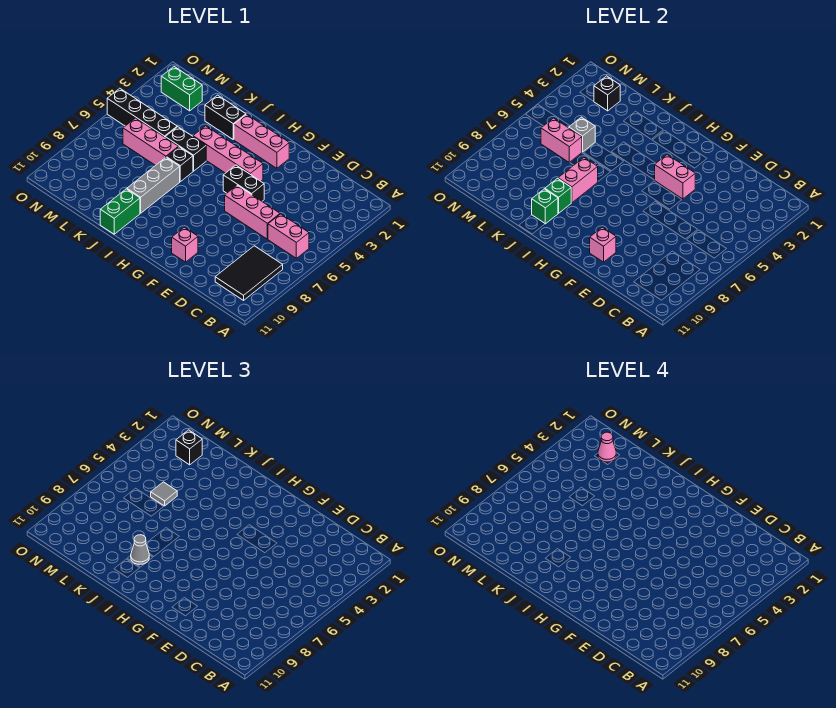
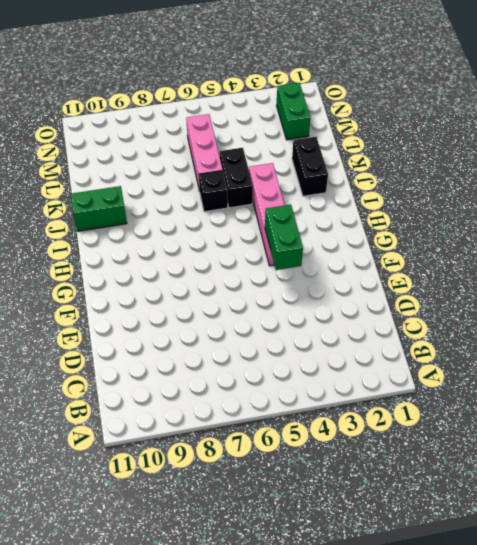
green brick F4:G4 level 2 -> pink brick F4:G4 level 2
none -> pink brick B6:C6 level 1
none -> black tile B8:C10 level 1
none -> pink brick D6:F6 level 1

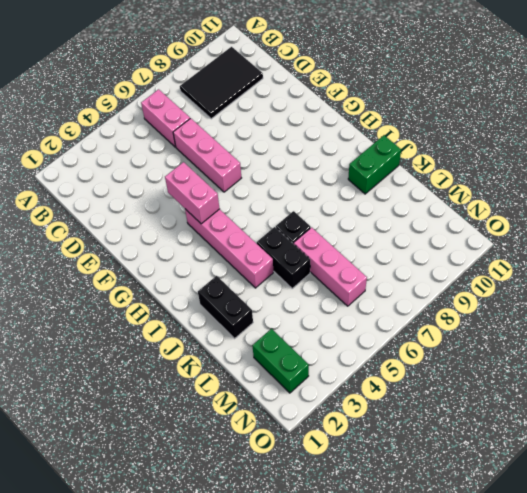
none -> black brick F5:G5 level 1
none -> pink brick F10 level 1
none -> pink brick G2:I2 level 1

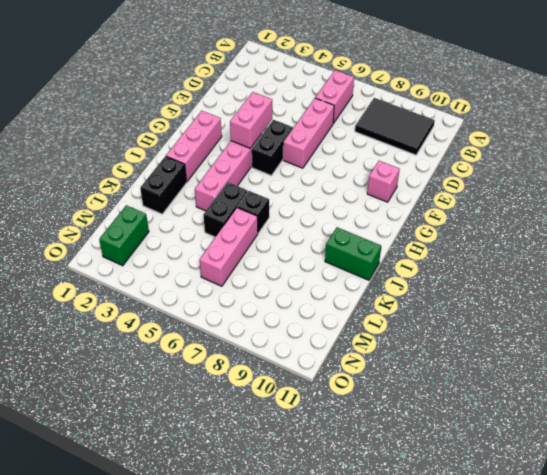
none -> grey brick J7:J9 level 1
none -> black brick L5:O5 level 1
none -> pink brick F10 level 2

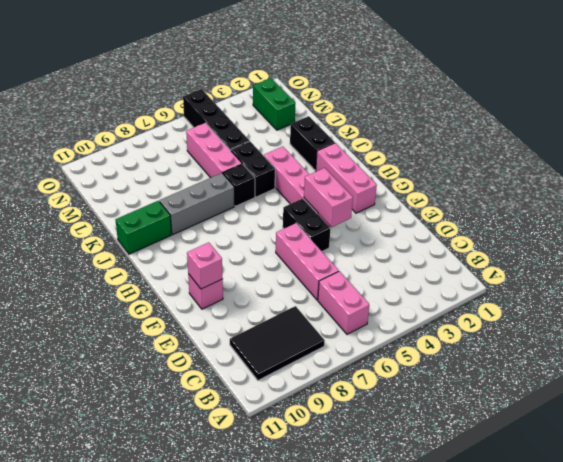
none -> pink brick J7:J8 level 2
none -> green brick J9 level 2
none -> green brick J10 level 2

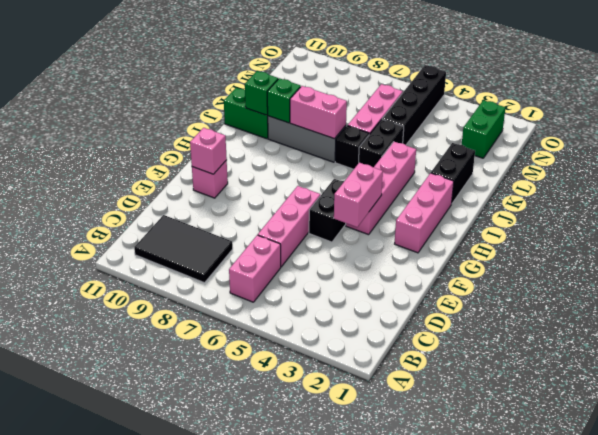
none -> grey brick L5 level 2
none -> pink brick L6:M6 level 2
none -> black brick M2 level 2

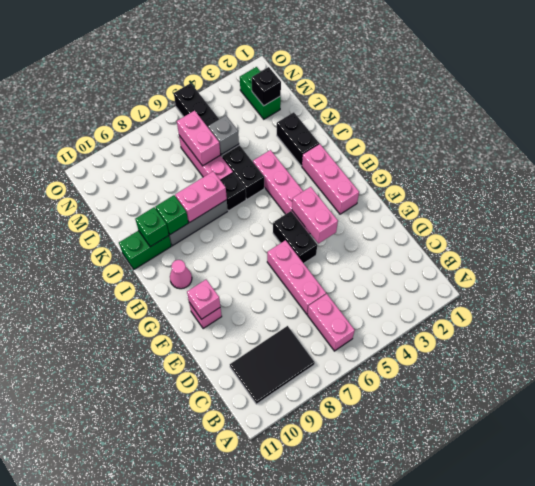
pink cone H10 level 1 -> pink cone M2 level 4
none -> grey cone J9 level 3
none -> grey tile L5 level 3
none -> black brick M2 level 3

